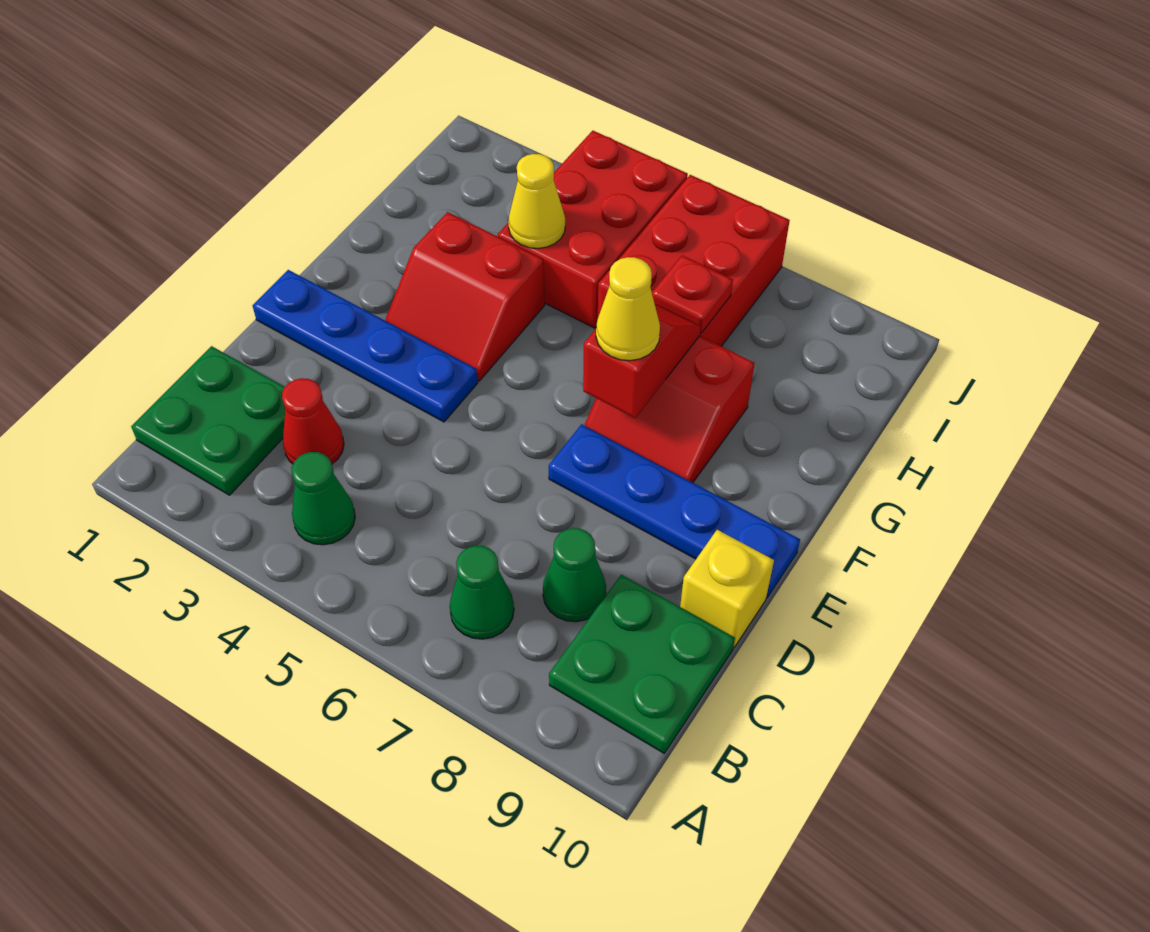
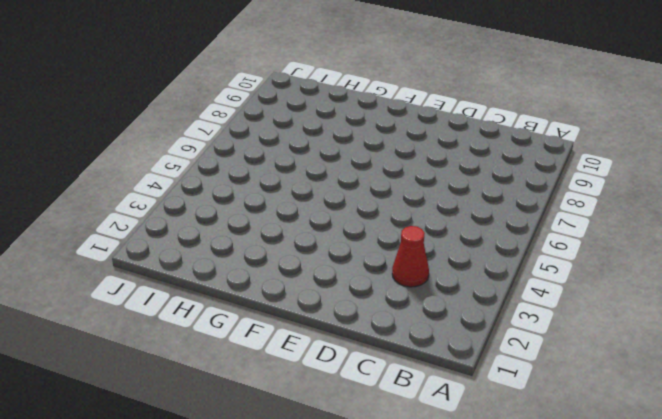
none -> green plate B1:C2 level 1
none -> green cone B4 level 1
none -> green cone B7 level 1

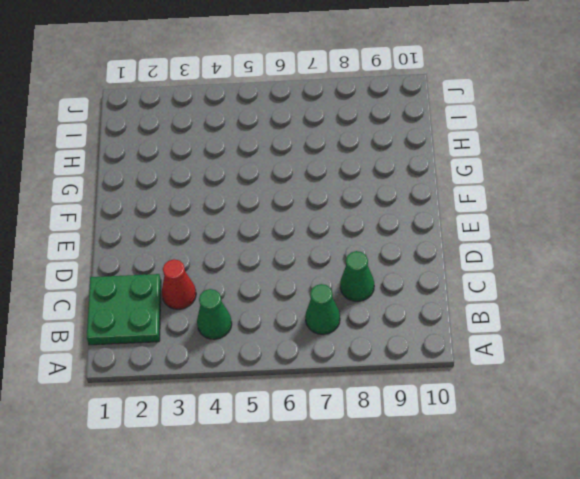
none -> green plate B9:C10 level 1
none -> yellow brick D10 level 1
none -> blue plate E1:E4 level 1

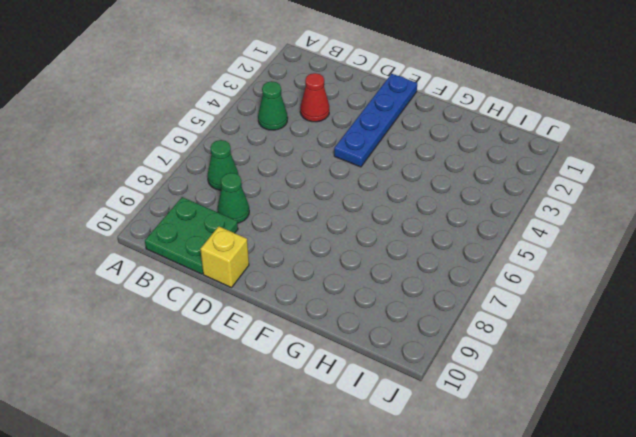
none -> green plate B1:C2 level 1
none -> blue plate E7:E10 level 1
none -> red slope F3:G4 level 1 top G

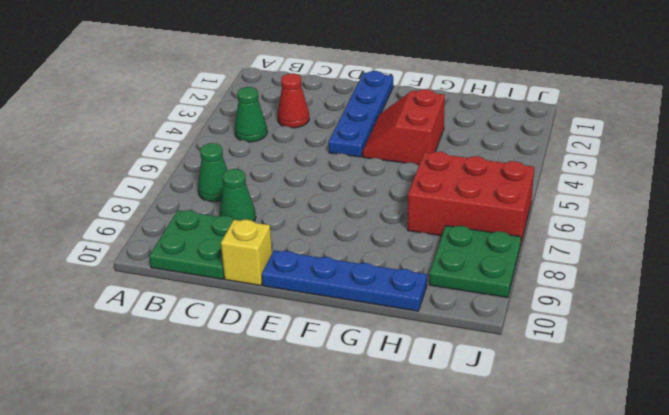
blue plate E10:H10 level 1 -> blue plate E7:E10 level 1
green plate I8:J9 level 1 -> green plate B1:C2 level 1
none -> red slope F7:G8 level 1 top G
none -> red brick H4:J5 level 1
none -> red slope F7:G7 level 2 top F

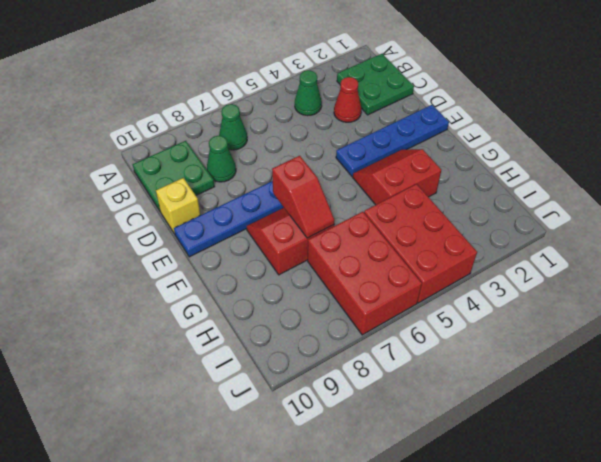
none -> yellow cone H4 level 2
none -> red plate H7 level 2
none -> yellow cone F7 level 3

